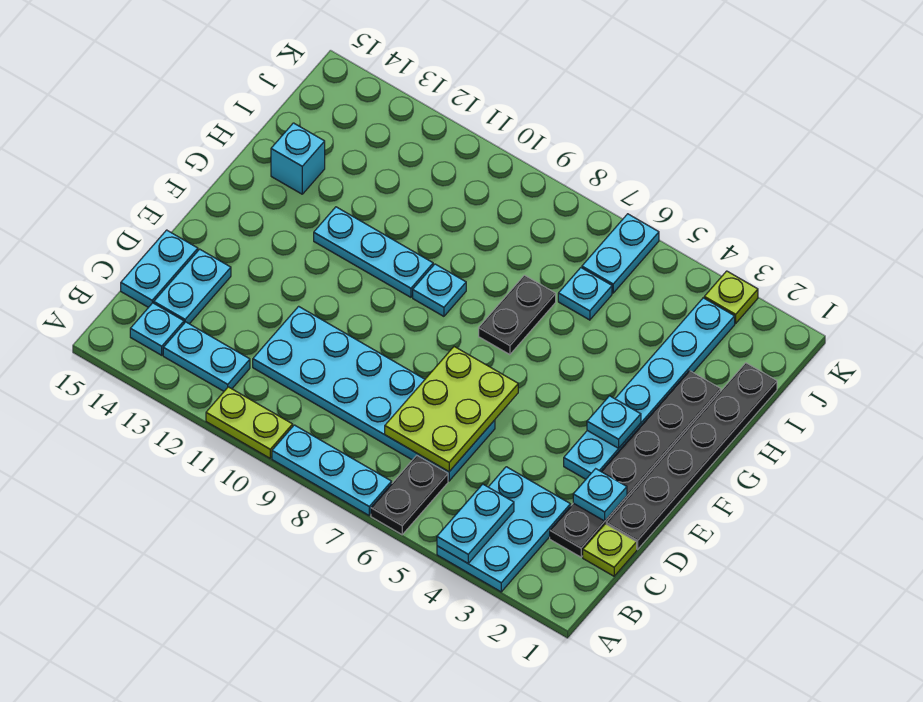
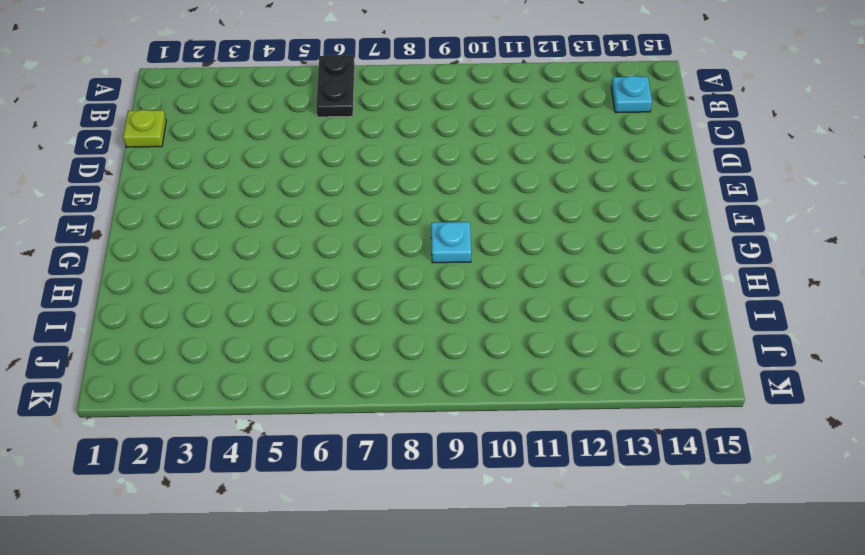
none -> cyan plate A3:C4 level 1
none -> cyan plate A7:A9 level 1
none -> lime plate A10:A11 level 1

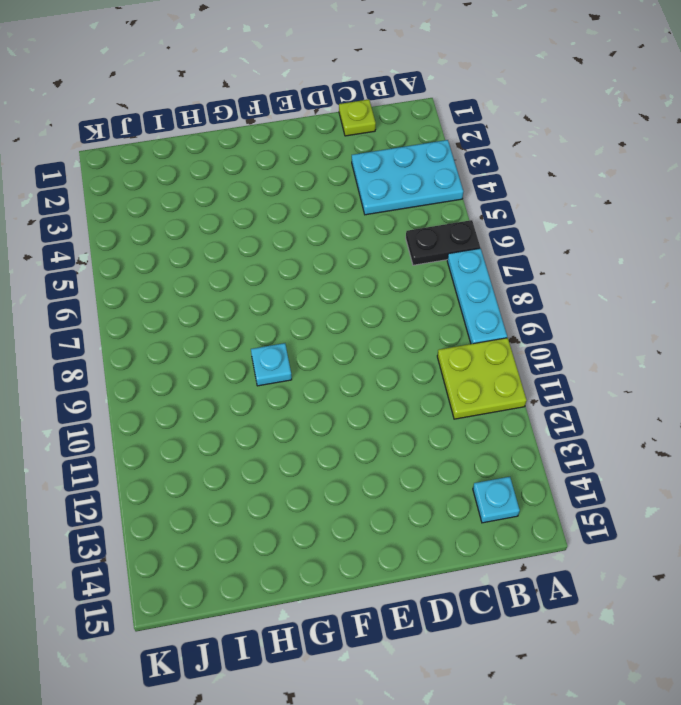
lime plate A10:B11 level 1 -> lime plate A10:A11 level 1
none -> cyan plate B12:B13 level 1
none -> black plate C2:H2 level 1
none -> cyan plate C6:D11 level 1

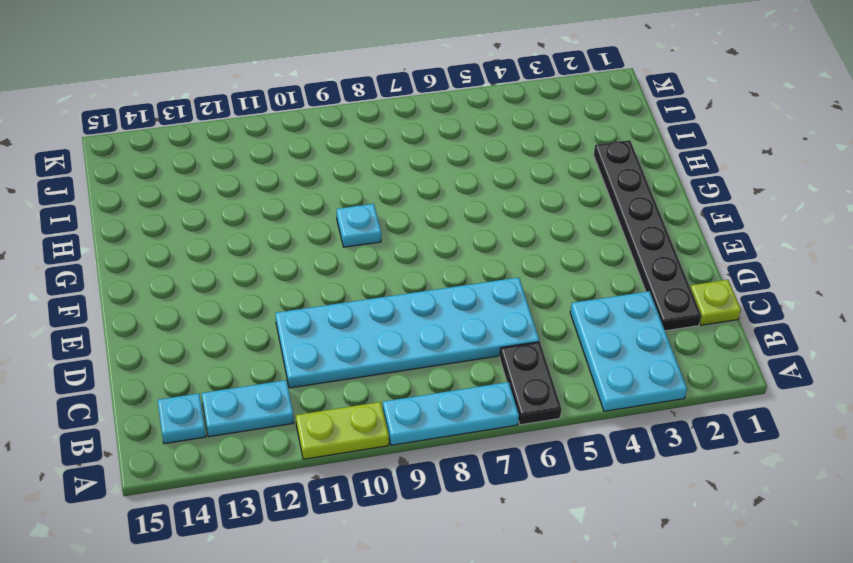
none -> cyan plate C14:D14 level 1
none -> cyan plate C15:D15 level 1
none -> black plate D1:I1 level 1

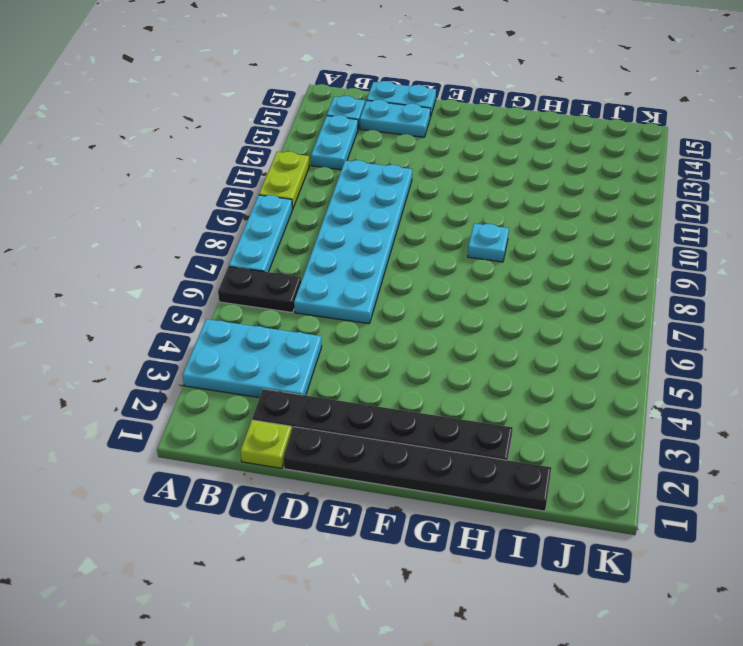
none -> cyan plate E3:J3 level 1
none -> black plate G7:H7 level 1
none -> cyan plate G10:G12 level 1

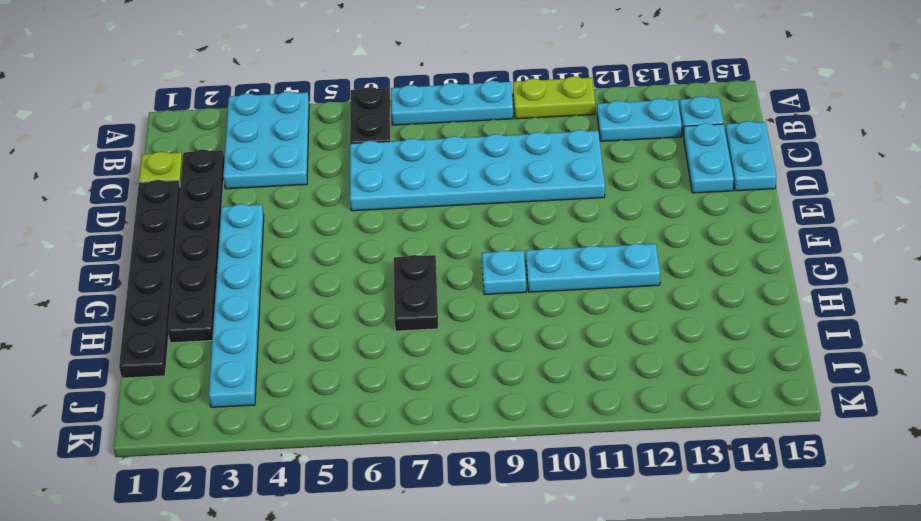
none -> cyan brick H14 level 1
none -> cyan plate I6 level 1
none -> cyan plate J6:K6 level 1

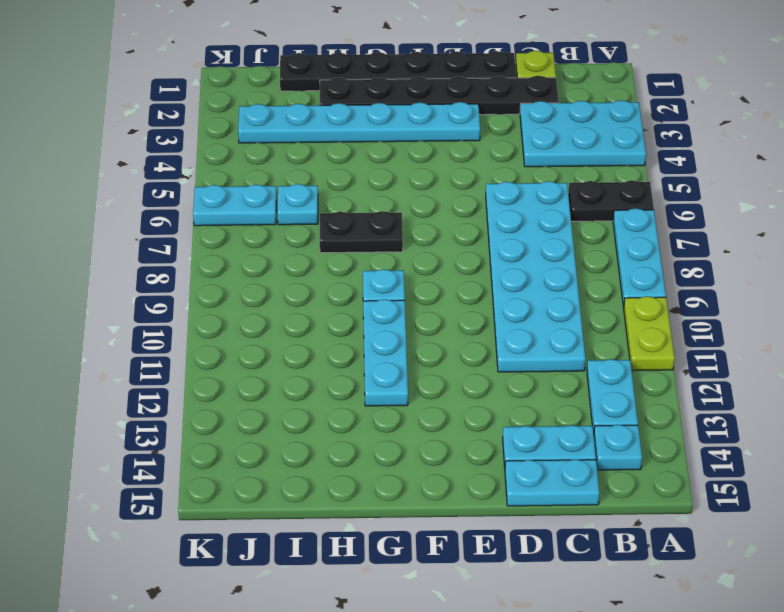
none -> cyan brick H14 level 1
none -> lime plate K3 level 1
none -> cyan plate A4:B4 level 2

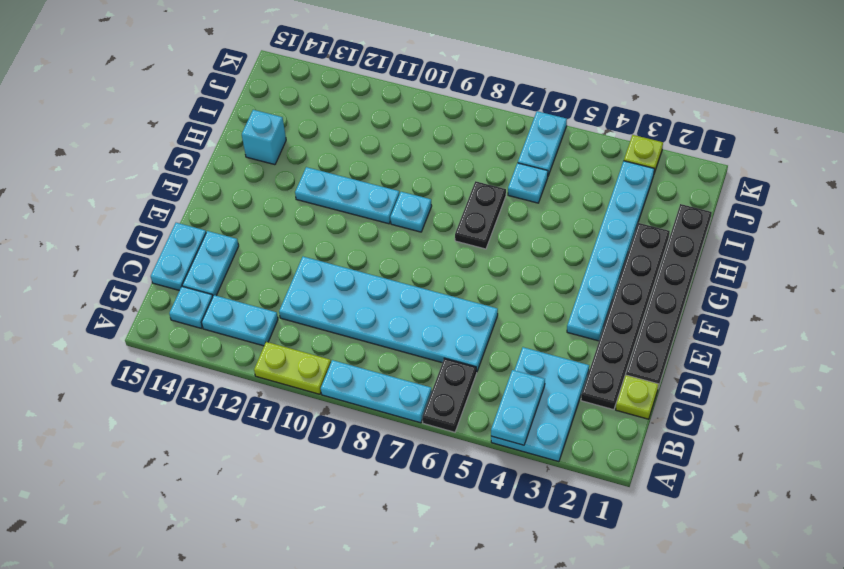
none -> lime plate C6:E7 level 2
none -> cyan plate D2 level 2
none -> cyan plate F3 level 2

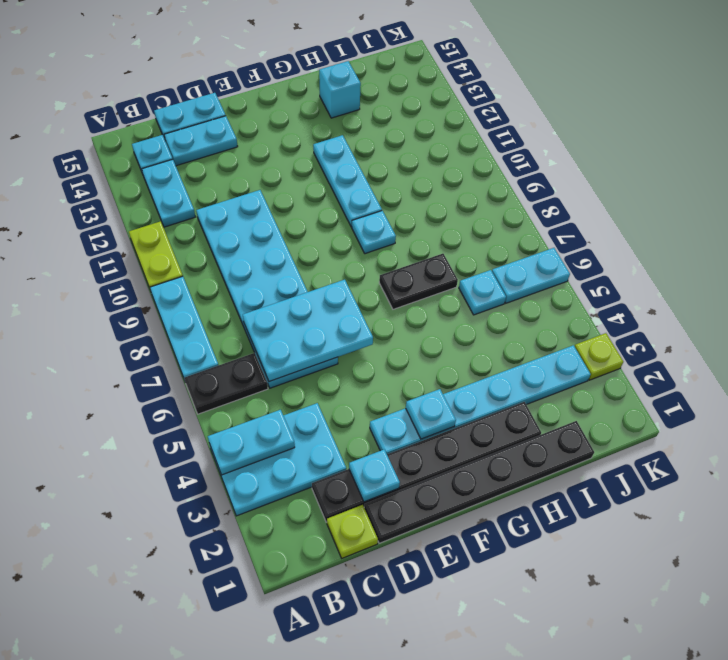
cyan plate C6:E7 level 2 -> lime plate C6:E7 level 2

